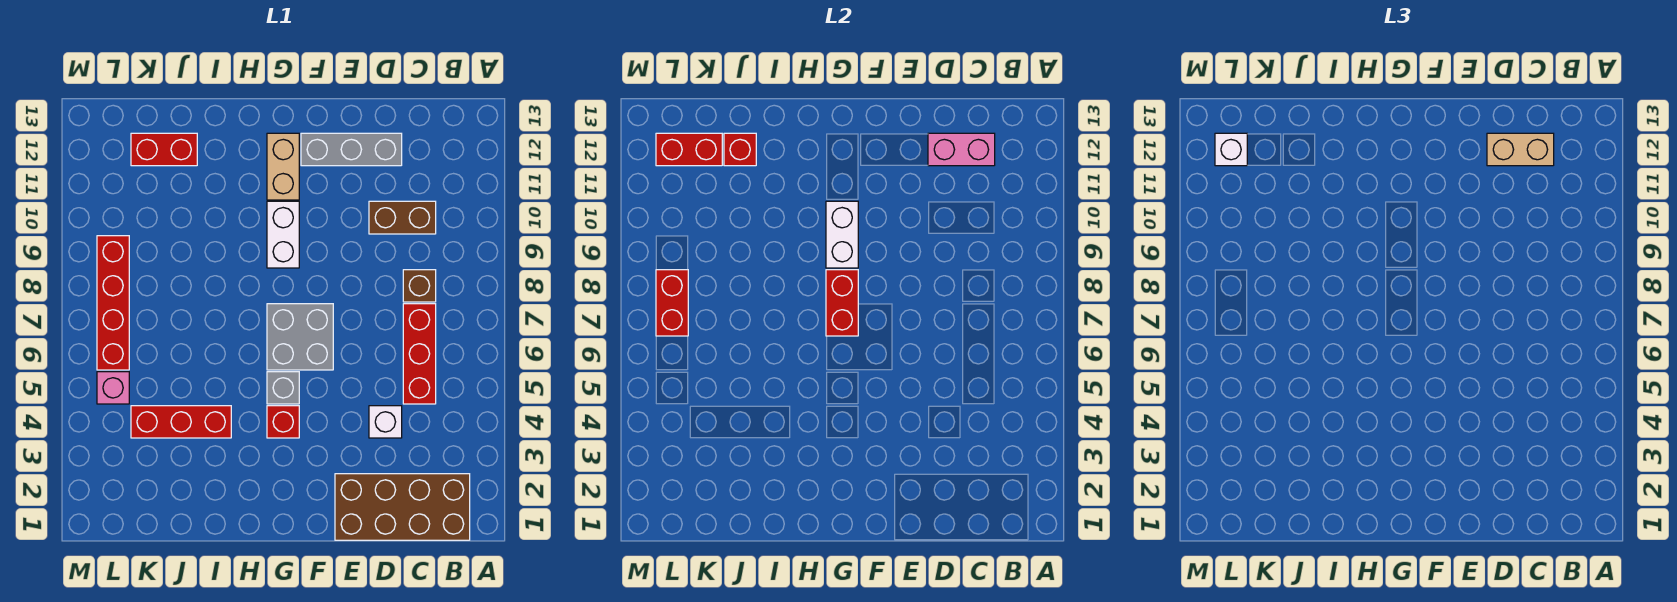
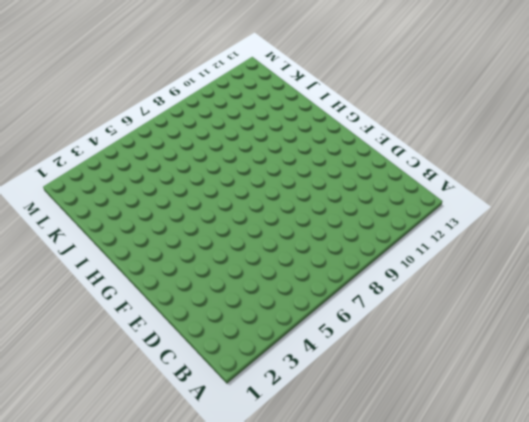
none -> brown brick B1:E2 level 1
none -> red brick C5:C7 level 1
none -> brown brick C8 level 1

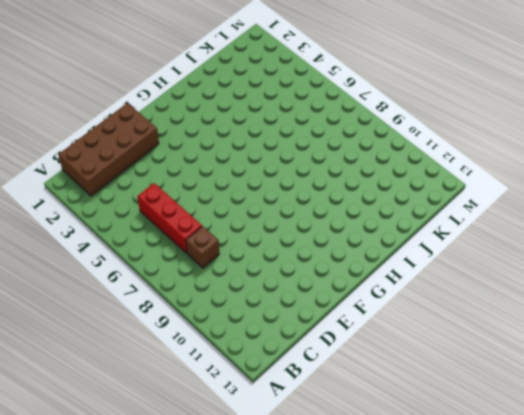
none -> brown brick C10:D10 level 1
none -> white brick D4 level 1
none -> grey brick D12:F12 level 1

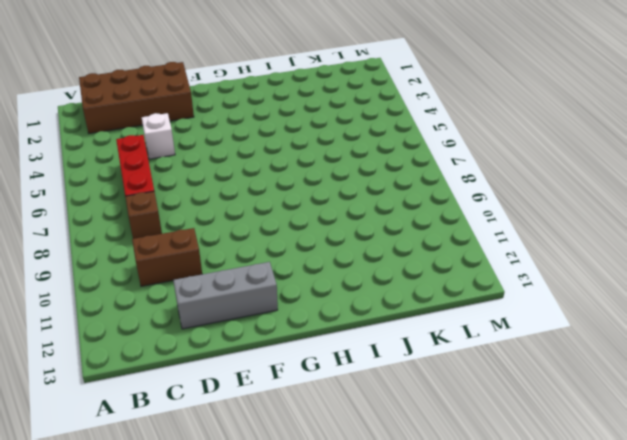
none -> grey brick F6:G7 level 1
none -> red brick G4 level 1
none -> grey brick G5 level 1

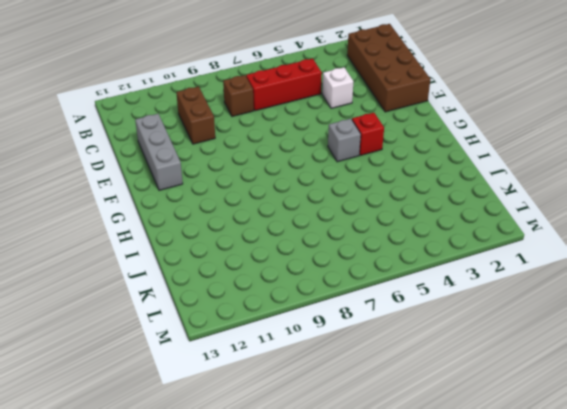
none -> grey brick F6:G7 level 1
none -> white brick G9:G10 level 1
none -> tan brick G11:G12 level 1

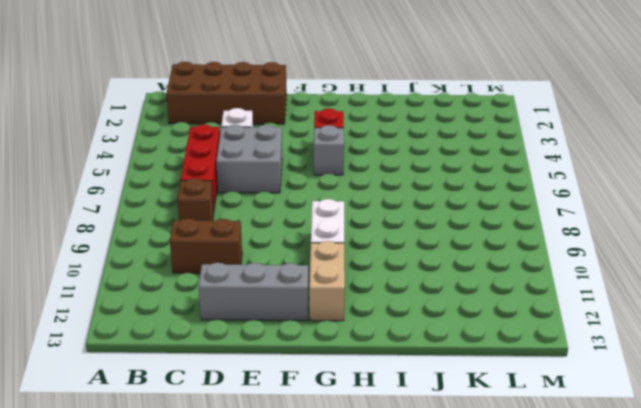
grey brick D5:E6 level 1 -> grey brick F6:G7 level 1
none -> red brick I4:K4 level 1
none -> red brick J12:K12 level 1
none -> pink brick L5 level 1

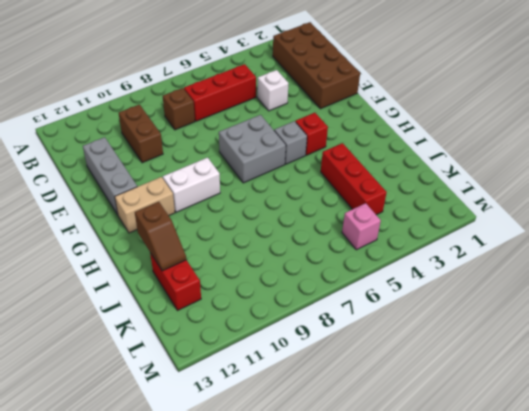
brown slope I12:J12 level 2 top I -> red brick J12 level 2
none -> red brick L6:L9 level 1
none -> pink brick C12:D12 level 2
none -> red brick G7:G8 level 2

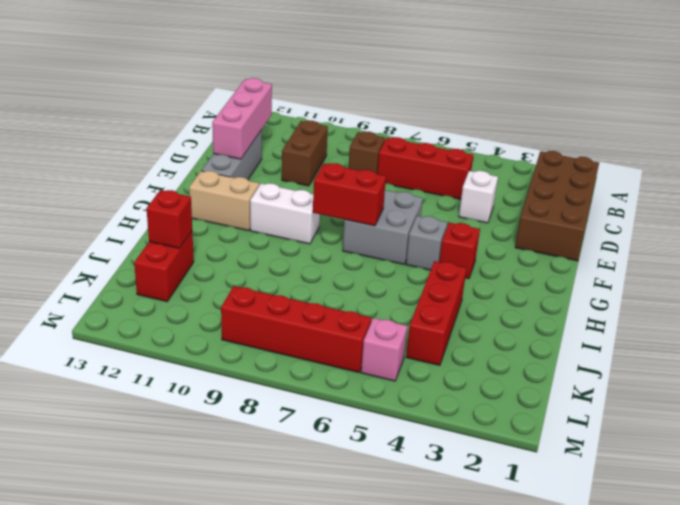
pink brick C12:E12 level 2 -> pink brick C12:D12 level 2
none -> white brick G9:G10 level 2
none -> red brick K12:L12 level 2
none -> red brick L7:L8 level 2

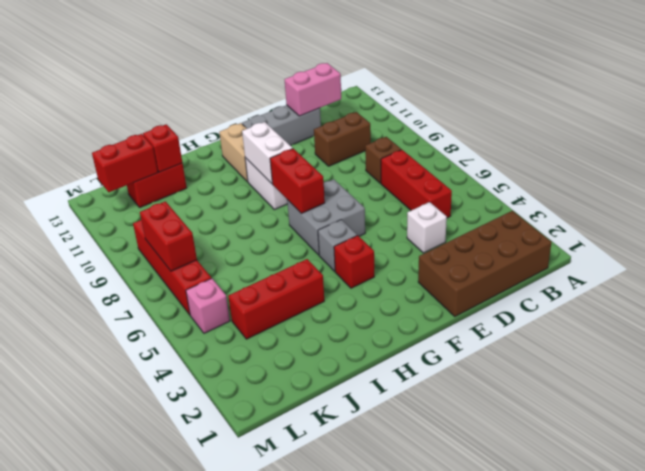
none -> tan brick C12:D12 level 3
none -> white brick L12 level 3

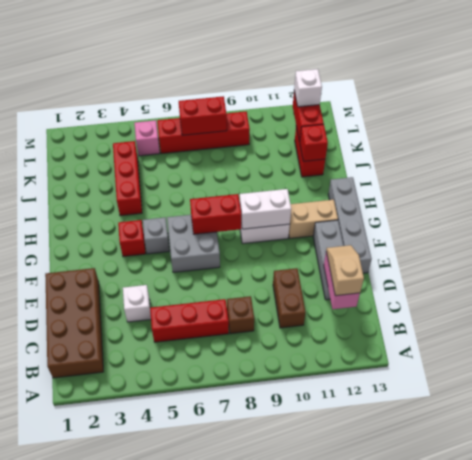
tan slope C12:D12 level 3 top C -> tan brick C12:D12 level 3
grey brick E13:H13 level 1 -> none

